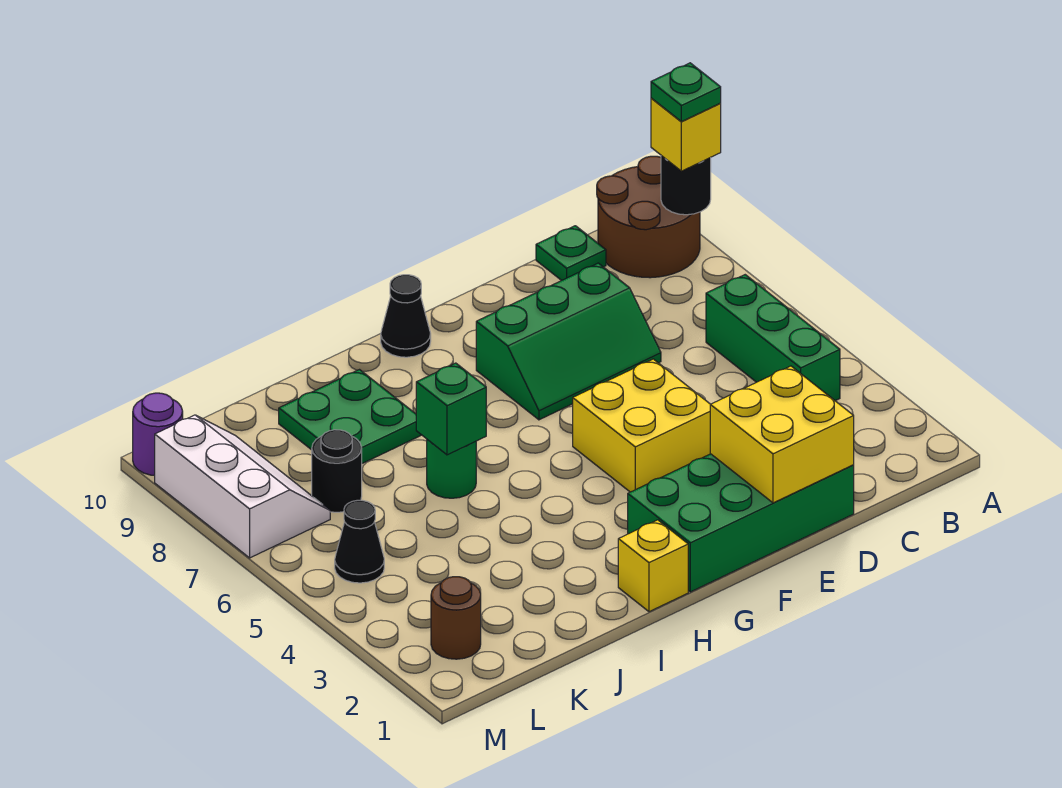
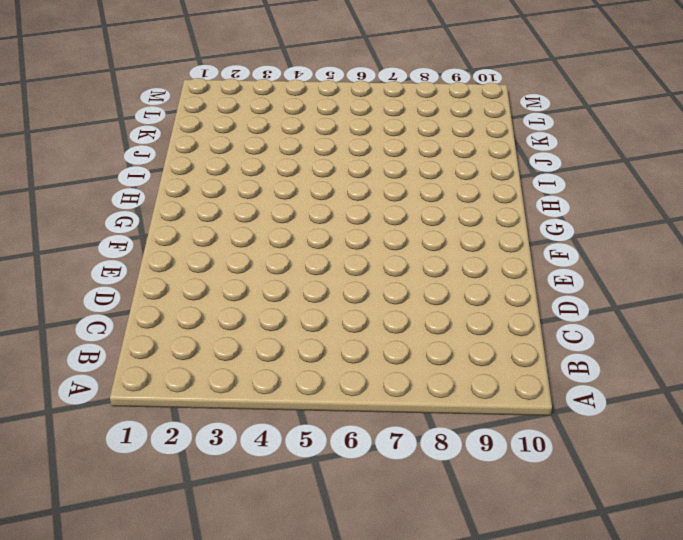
none -> brown round brick A9:B10 level 1
none -> green brick B4:B6 level 1
none -> green plate C10 level 1

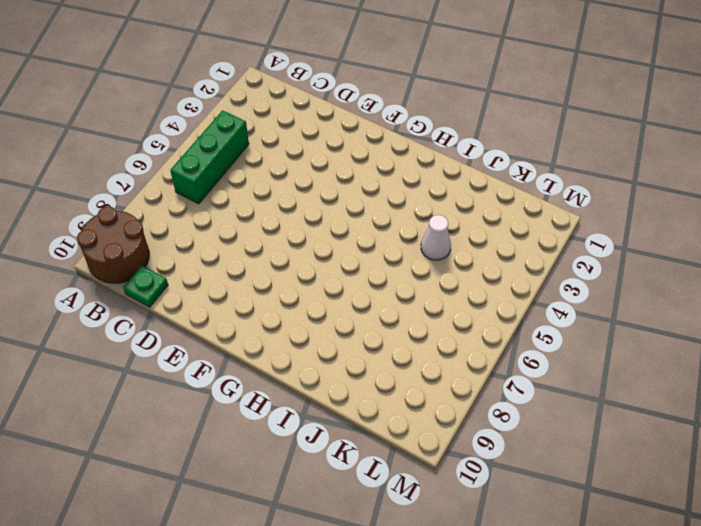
white cone J4 level 1 -> none
none -> green brick D1:G2 level 1
none -> green slope D7:F8 level 1 top 8
none -> yellow brick E4:F5 level 1

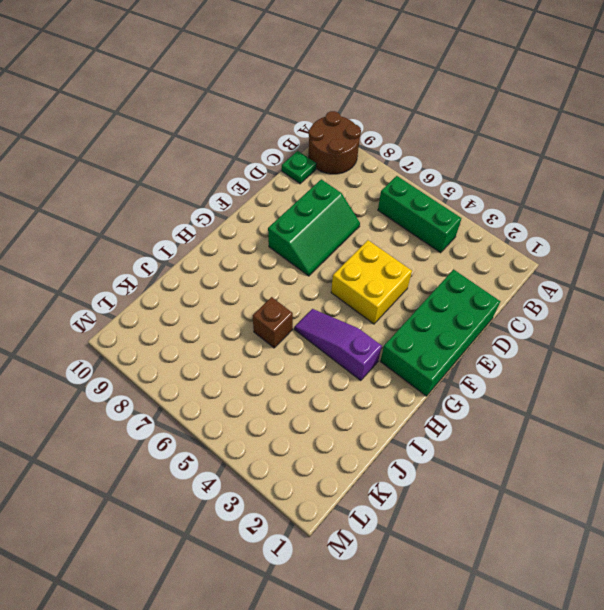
purple slope H3:H5 level 1 top 3 -> none
brown brick I6 level 1 -> green round brick I6 level 1
none -> black cone G10 level 1
none -> yellow brick H1 level 1
none -> green plate I8:J9 level 1

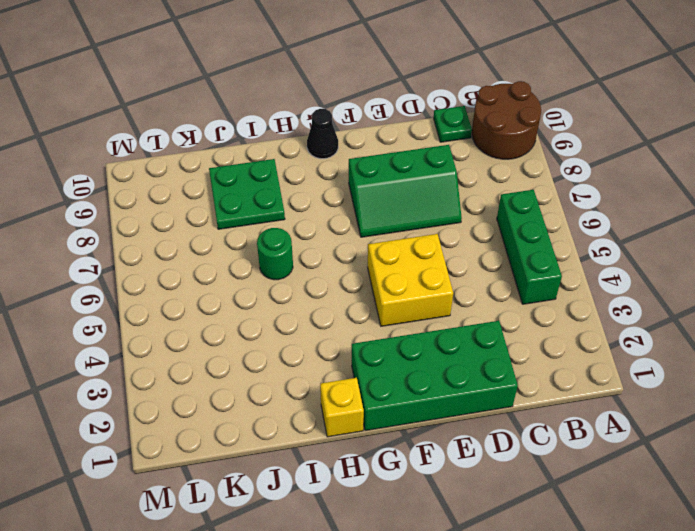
none -> black round brick K7 level 1
none -> brown round brick L2 level 1
none -> black cone L5 level 1

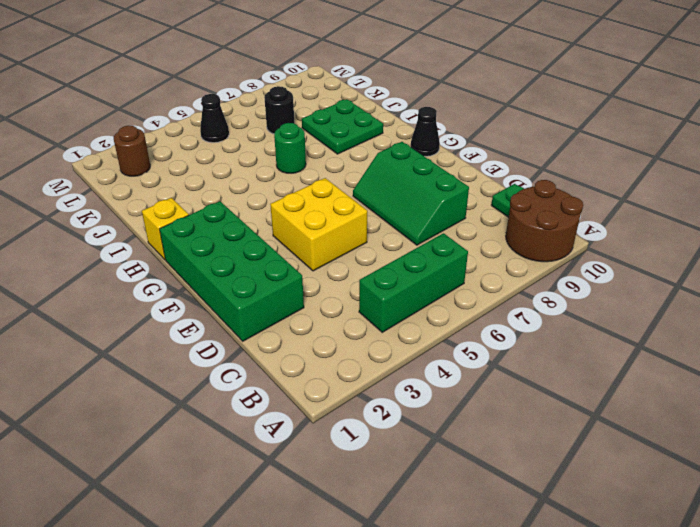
none -> white slope L7:M9 level 1 top M
none -> purple round brick M10 level 1
none -> black round brick A9 level 2

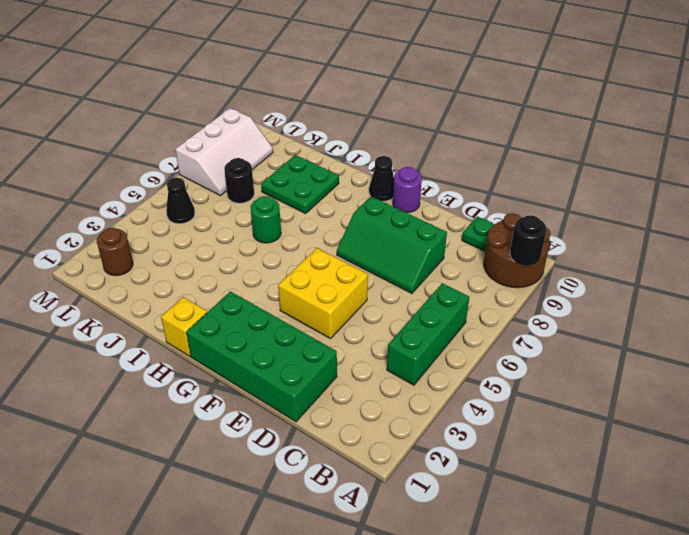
purple round brick F10 level 1 -> purple round brick M10 level 1
none -> yellow brick D1:E2 level 2
none -> green brick I6 level 2
none -> yellow brick A9 level 3

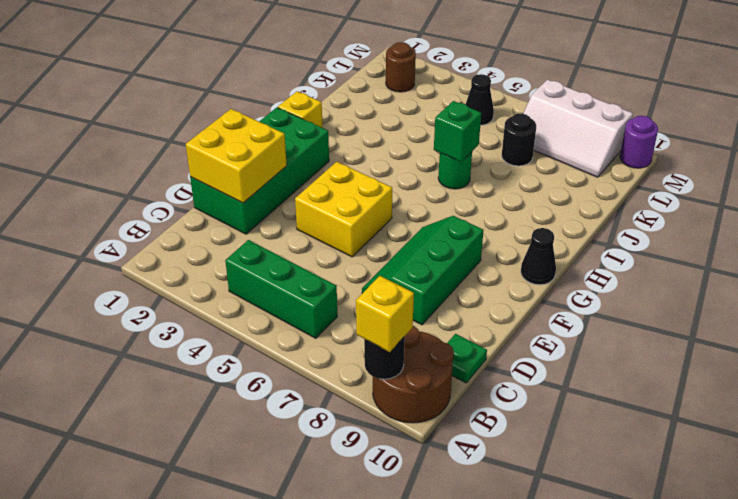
none -> green plate I8:J9 level 1
none -> green plate A9 level 4

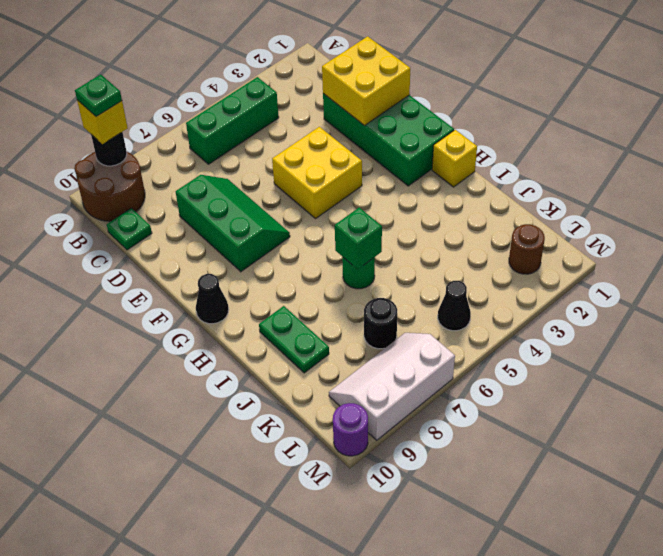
green plate I9:J9 level 1 -> green plate I8:J9 level 1

